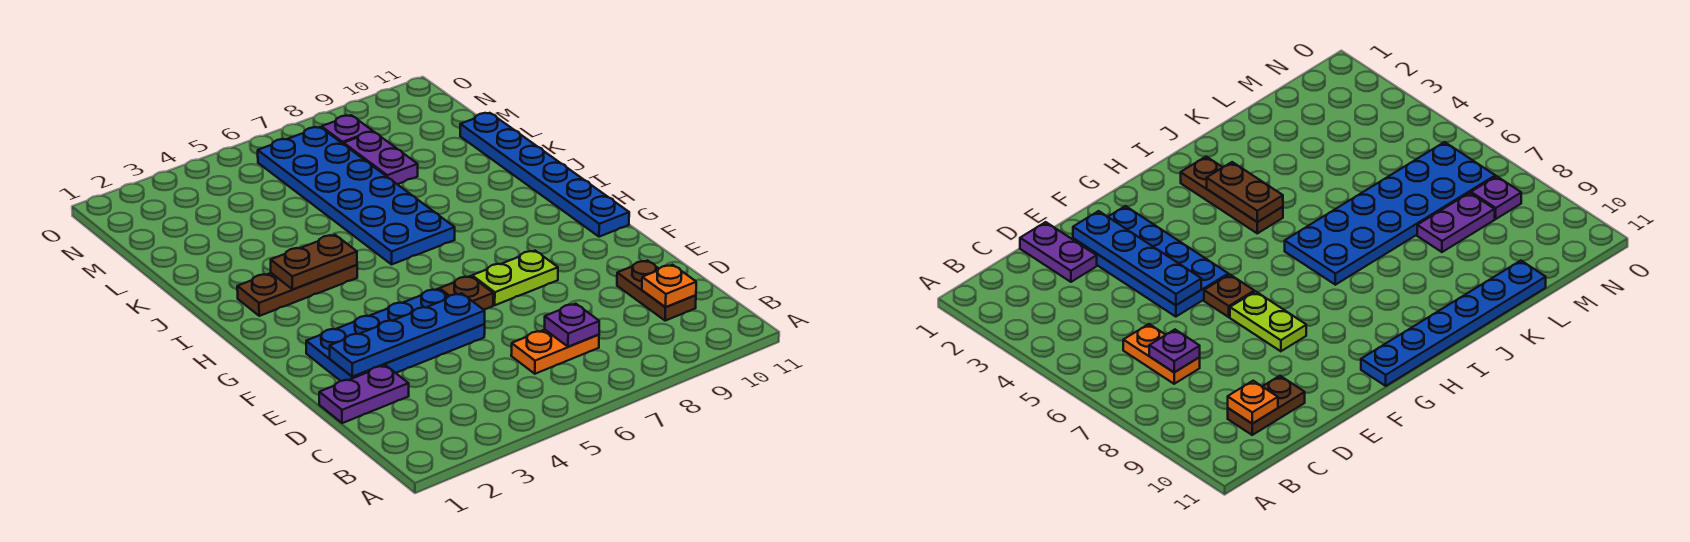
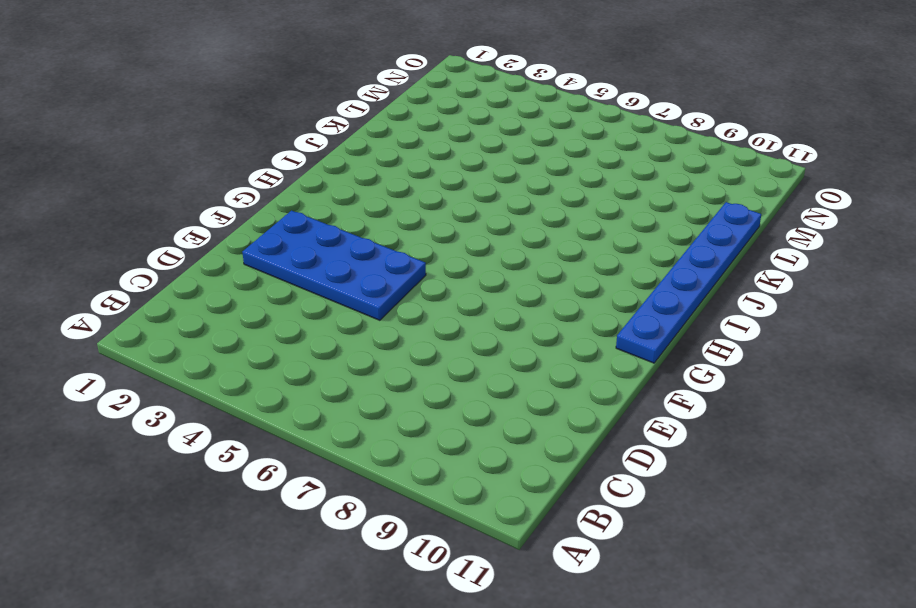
none -> orange plate C6:C7 level 1
none -> brown plate C10:D10 level 1
none -> purple plate D1:D2 level 1

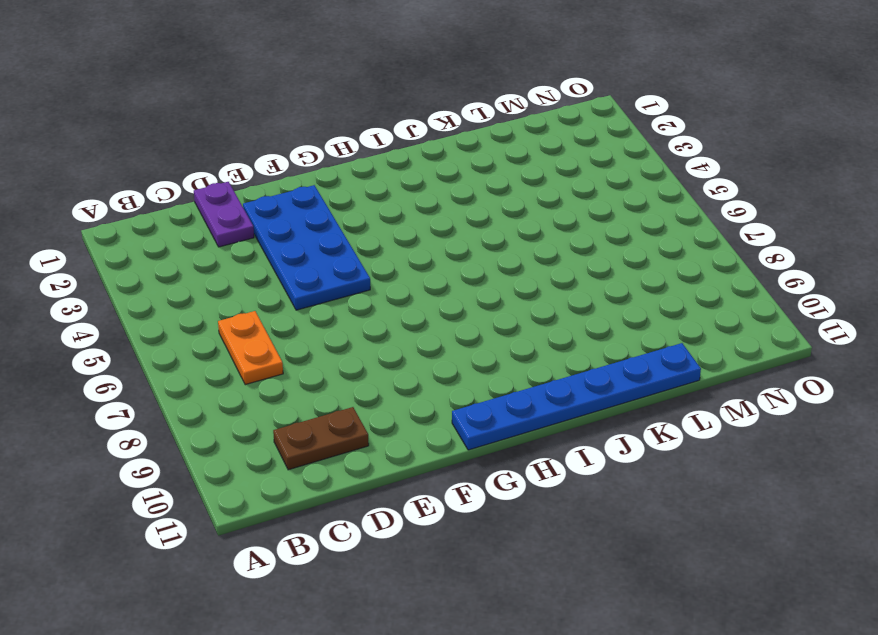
none -> brown plate F6 level 1
none -> lime plate F7:F8 level 1
none -> brown plate I2:I4 level 1

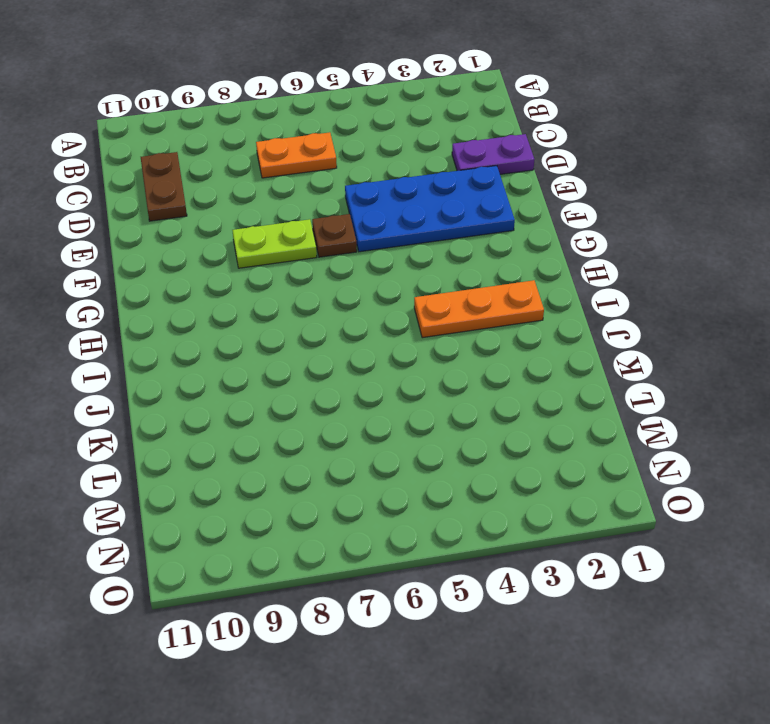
orange plate I2:I4 level 1 -> brown plate I2:I4 level 1
none -> blue plate G11:L11 level 1
none -> blue plate I6:N7 level 1
none -> purple plate L8:M8 level 1

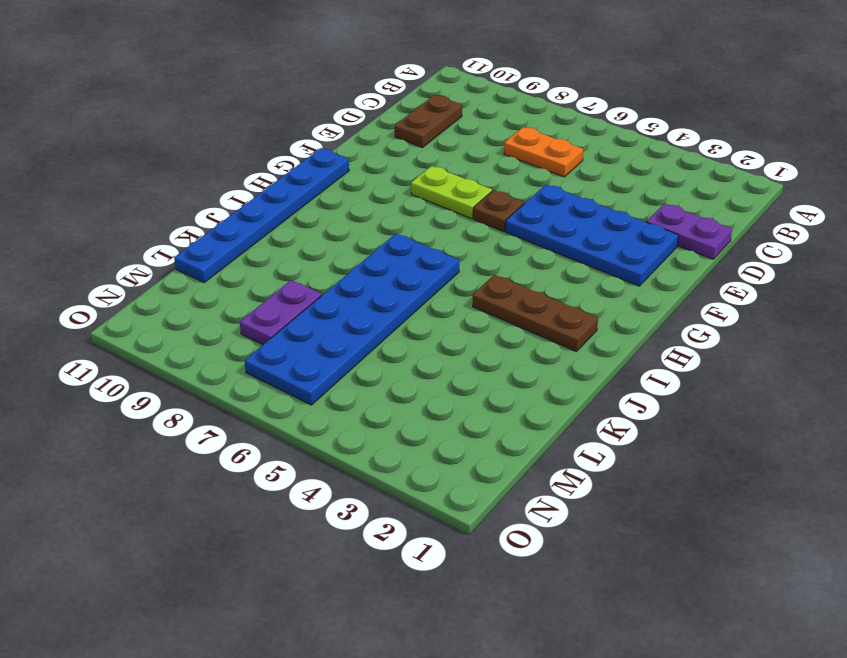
none -> purple plate N8 level 1
none -> purple plate C7 level 2
none -> orange plate C10 level 2

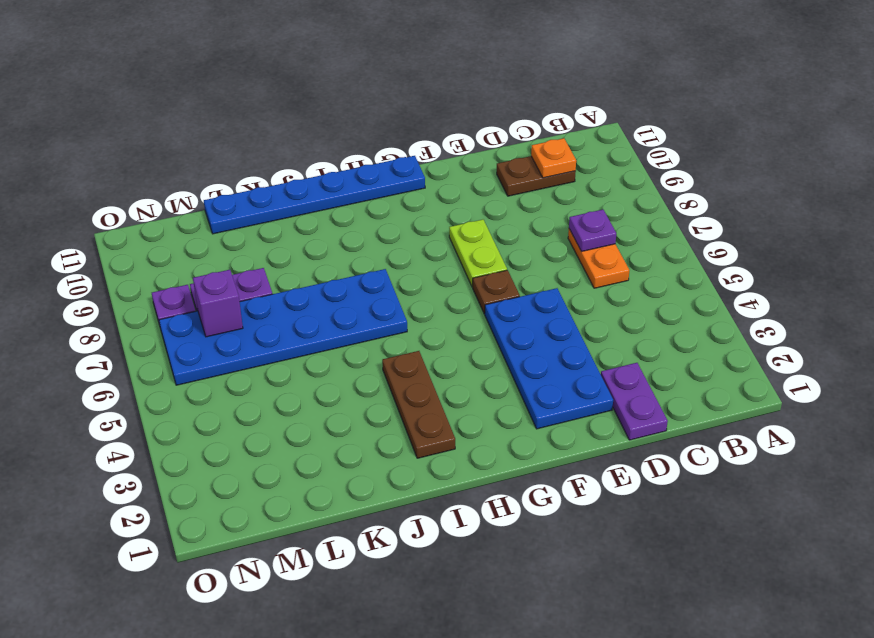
purple brick M7 level 2 -> none
none -> blue plate E2:E5 level 2
none -> brown plate I3:I4 level 2

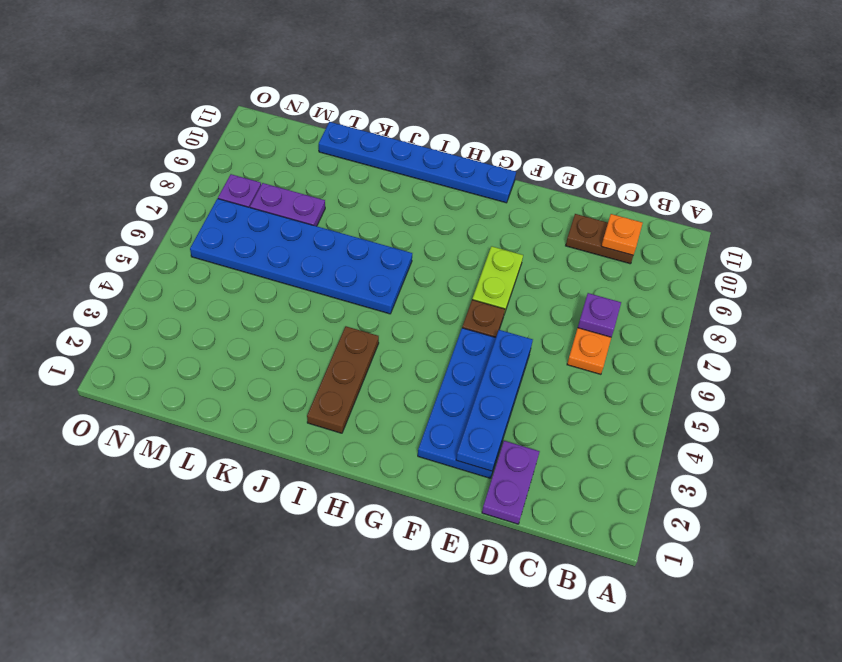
none -> brown plate I3:I4 level 2

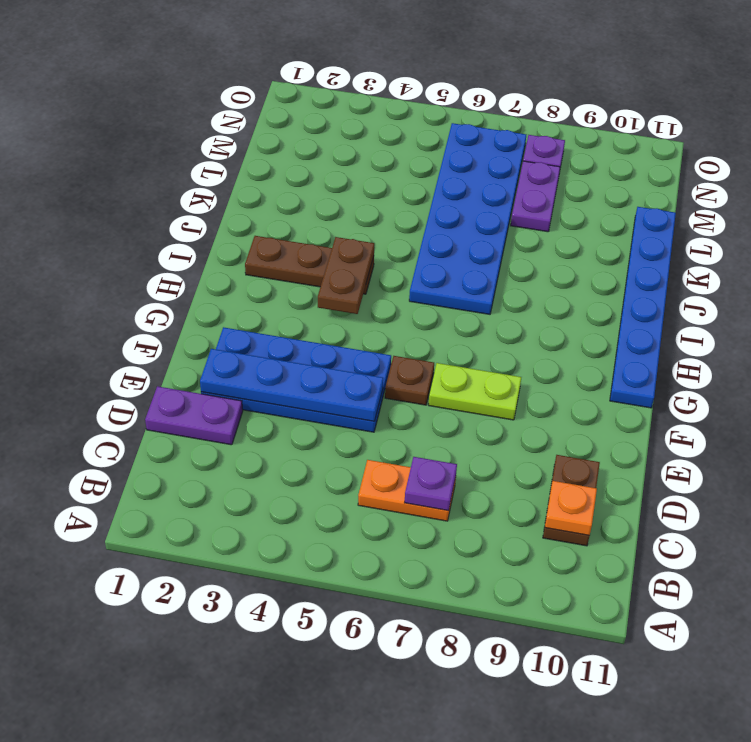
brown plate H4:I4 level 2 -> brown plate I3:I4 level 2

